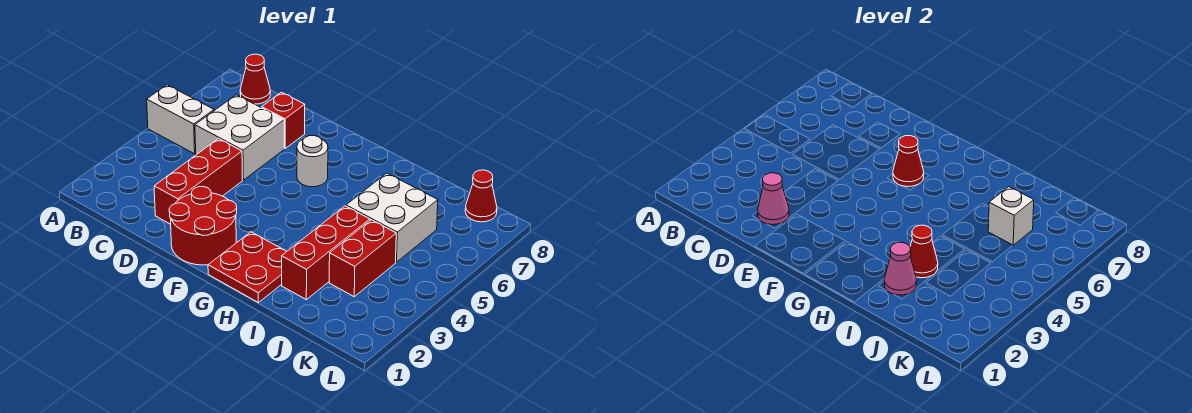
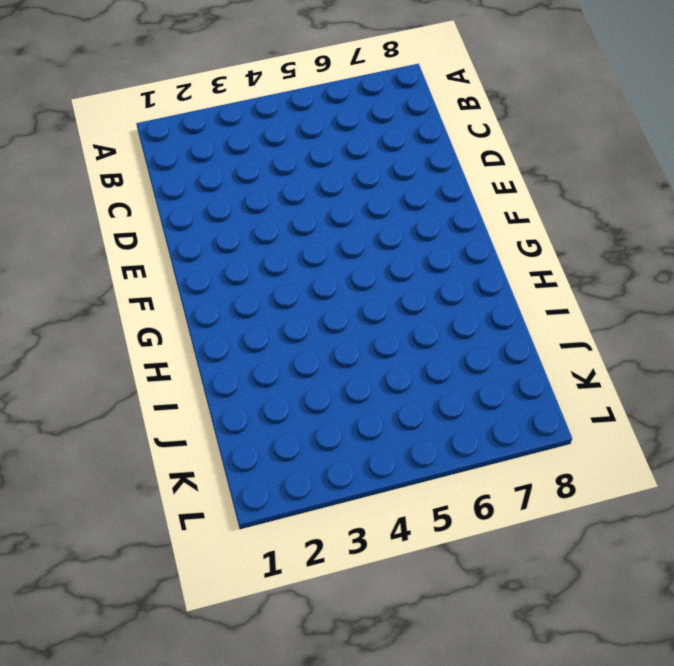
none -> white brick A5:B5 level 1
none -> red cone B8 level 1
none -> white brick C5:D6 level 1

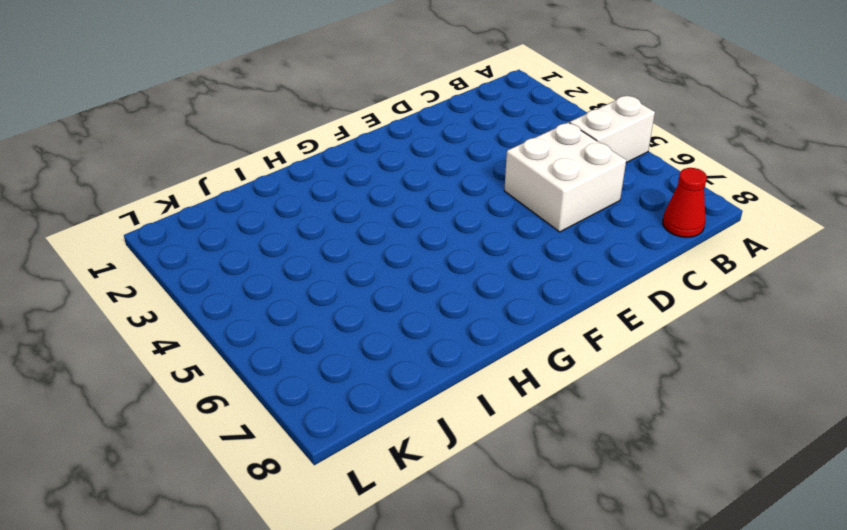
none -> red brick D2:D4 level 1
none -> red brick D7 level 1
none -> red round brick E1:F2 level 1

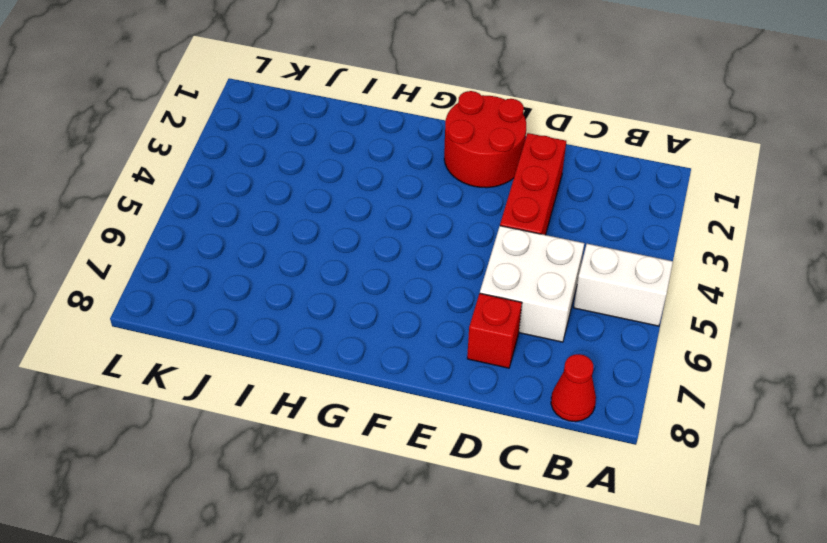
none -> white round brick F6 level 1
none -> red plate G1:H2 level 1
none -> red brick I2:I4 level 1

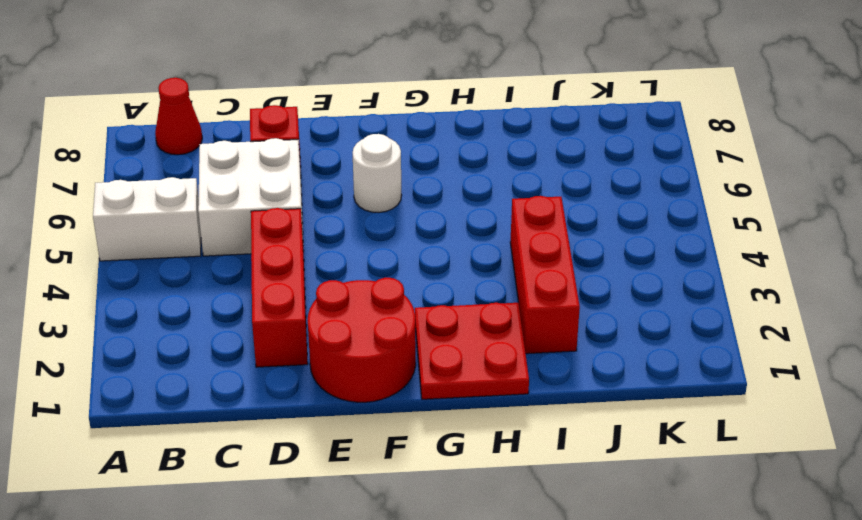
none -> white brick I5:J6 level 1
none -> red brick J3:J4 level 1
none -> red cone K8 level 1

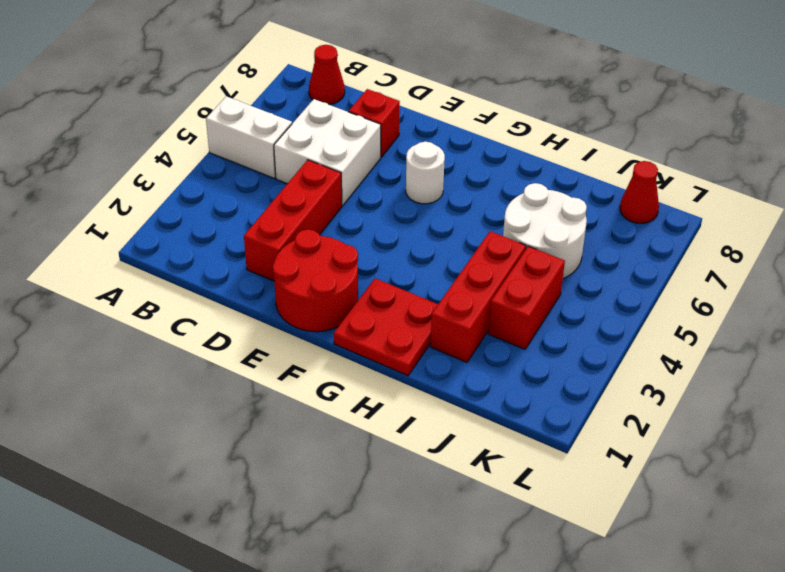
white round brick I5:J6 level 1 -> white brick I5:J6 level 1
none -> pink cone D2 level 2
none -> red cone F6 level 2
none -> pink cone I2 level 2

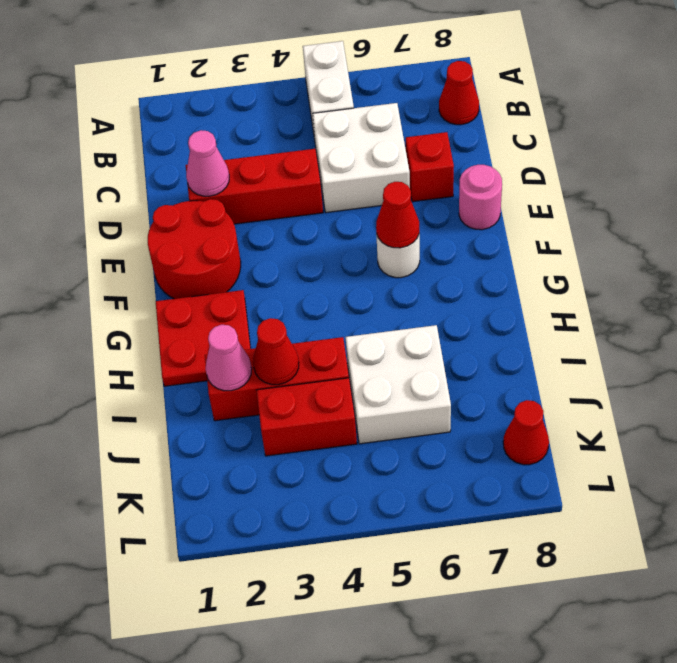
pink round brick E8 level 1 -> none
none -> white brick J6 level 2

